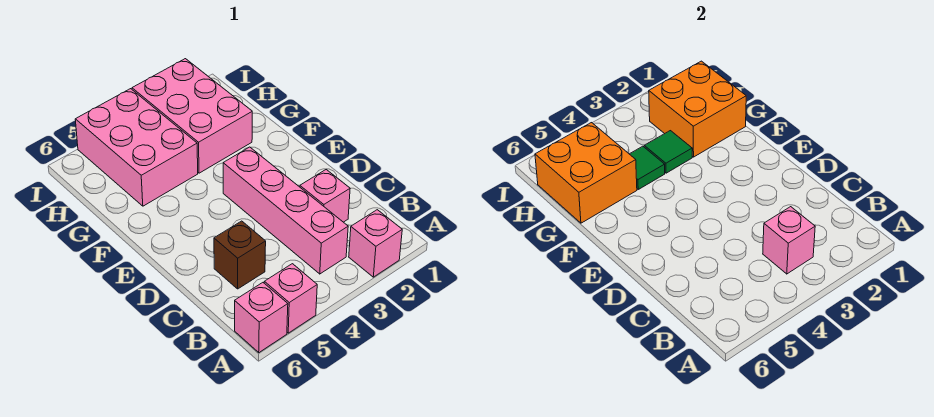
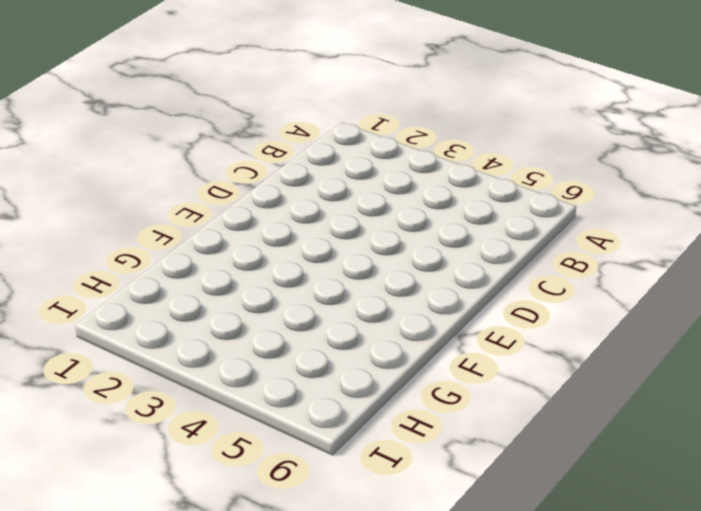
none -> pink brick A2 level 1
none -> pink brick A5 level 1
none -> pink brick A6 level 1

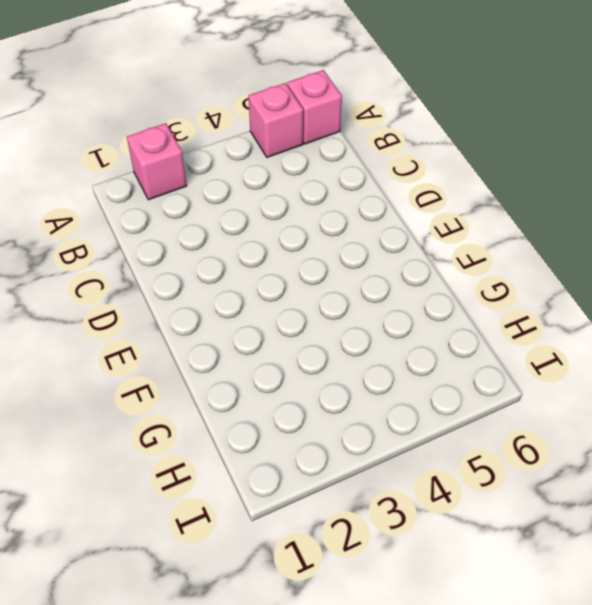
none -> pink brick B3:E3 level 1
none -> pink brick C2 level 1
none -> brown brick C5 level 1

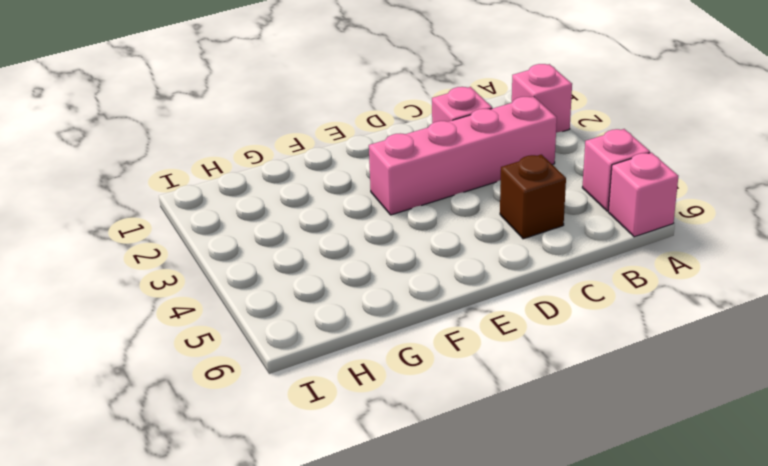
none -> pink brick G2:I3 level 1
none -> pink brick G4:I5 level 1
none -> pink brick B3 level 2

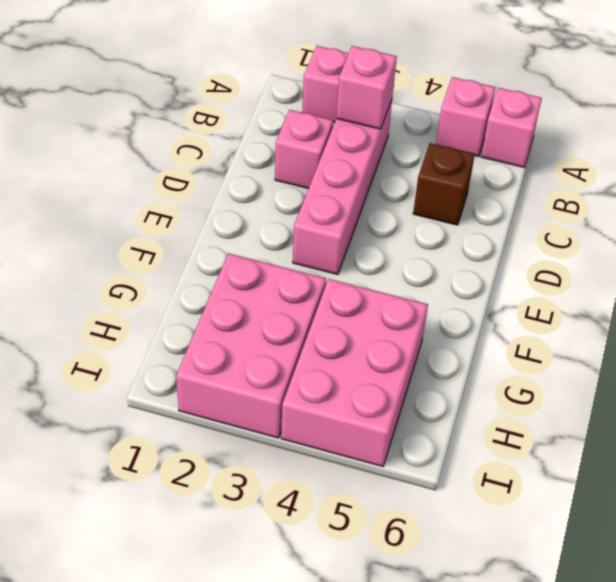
none -> orange brick G1:H2 level 2
none -> green tile G3 level 2
none -> green tile G4 level 2

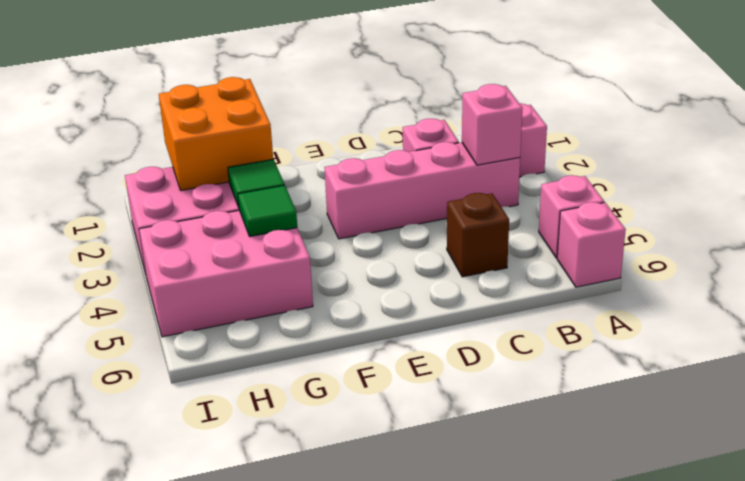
none -> orange brick G5:H6 level 2

